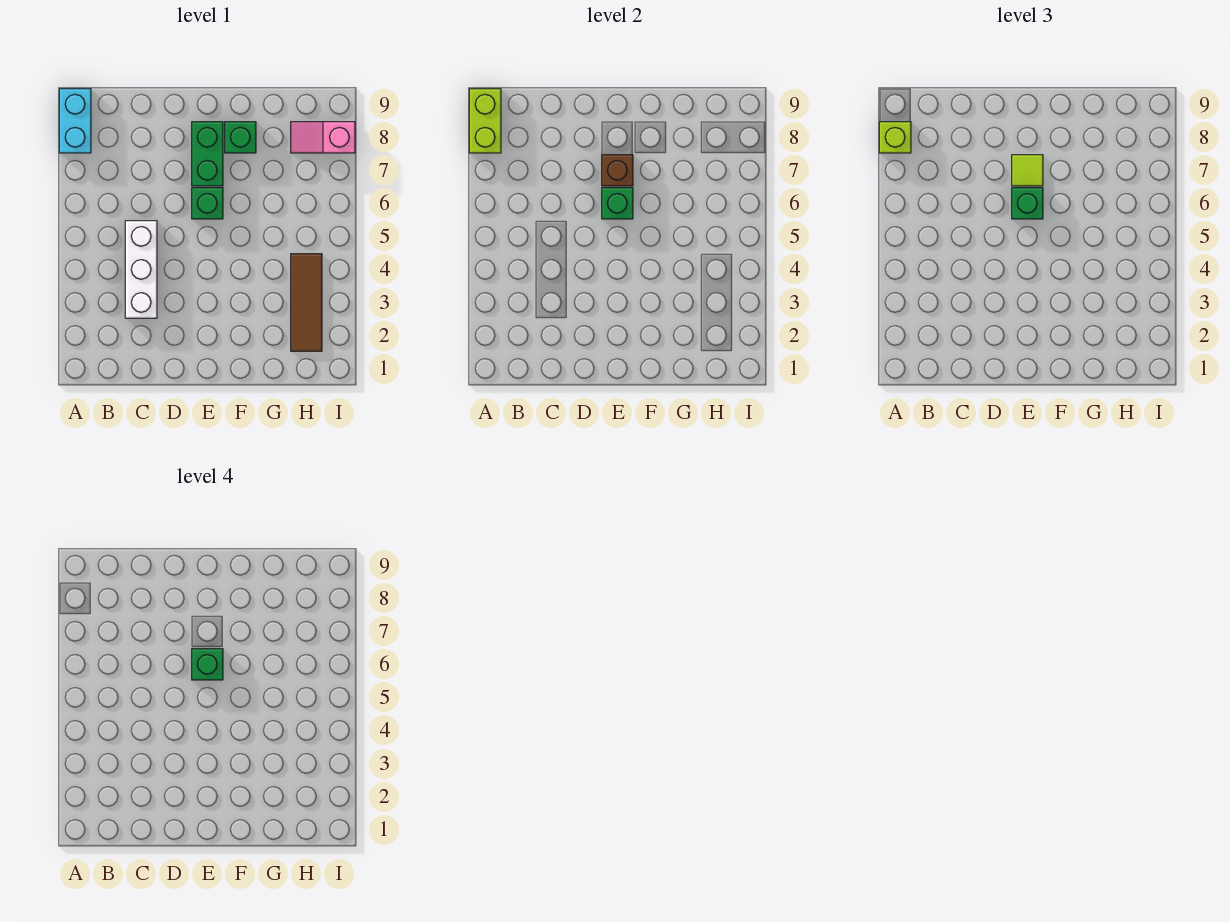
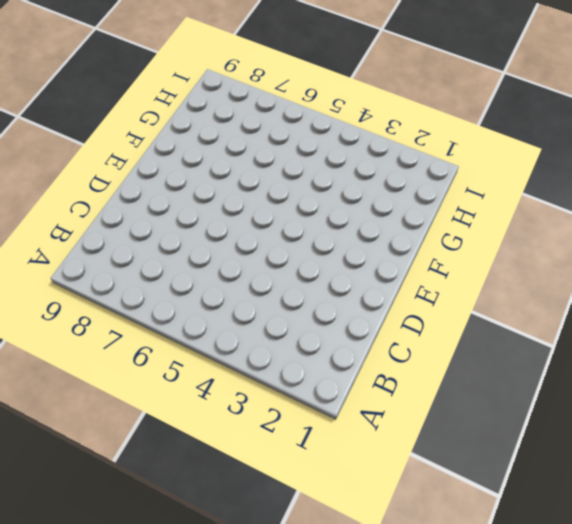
none -> cyan brick A8:A9 level 1
none -> white brick C3:C5 level 1
none -> green brick E6 level 1

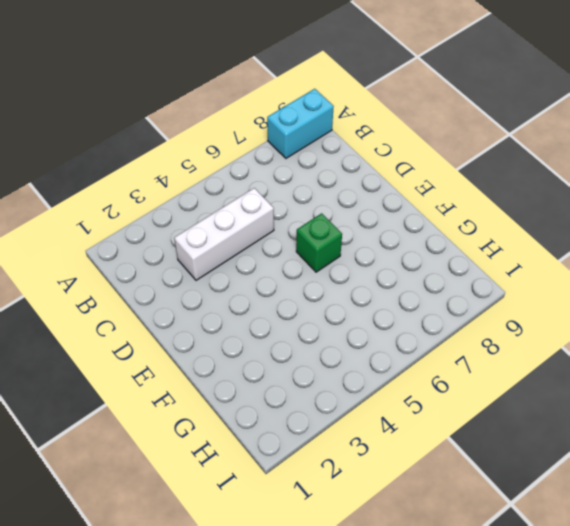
none -> green brick E7:E8 level 1
none -> green brick F8 level 1
none -> brown tile H2:H4 level 1

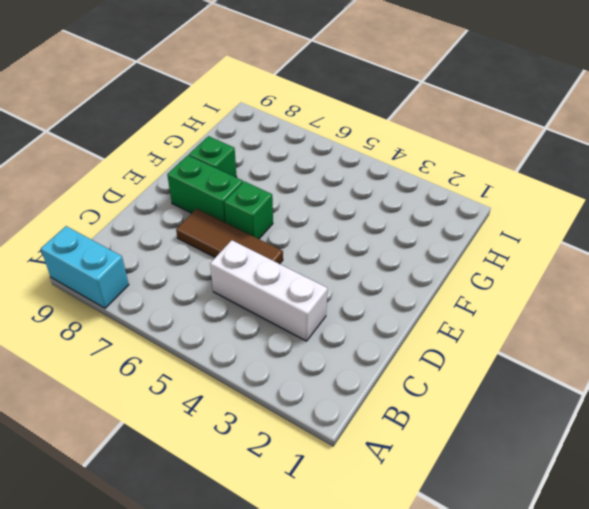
brown tile D5:D7 level 1 -> brown tile H2:H4 level 1
none -> pink slope H8:I8 level 1 top I
none -> lime brick A8:A9 level 2
none -> green brick E6 level 2

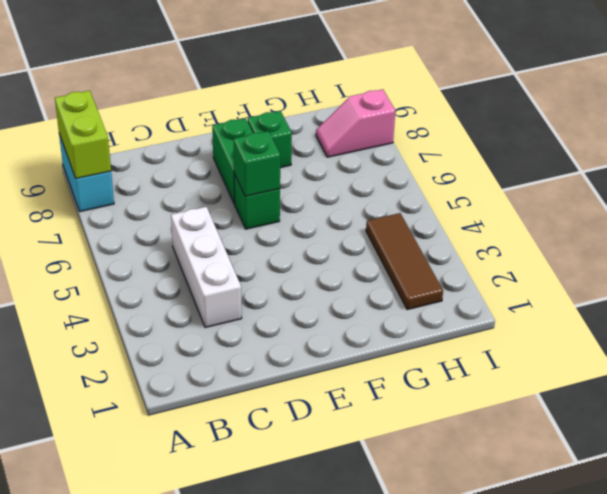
none -> brown brick E7 level 2
none -> lime brick A8 level 3
none -> green brick E6 level 3

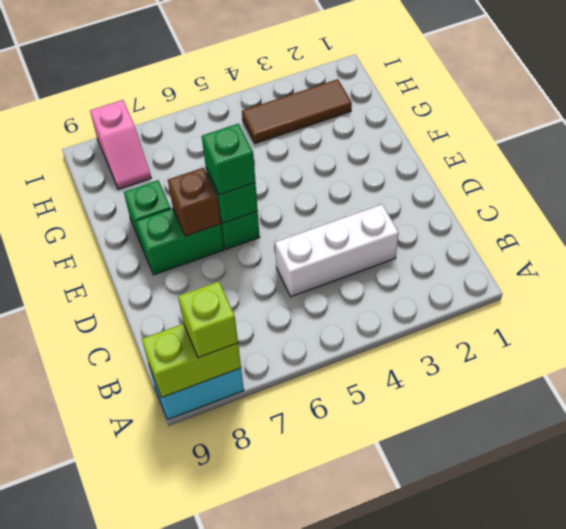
none -> lime tile E7 level 3
none -> green brick E6 level 4

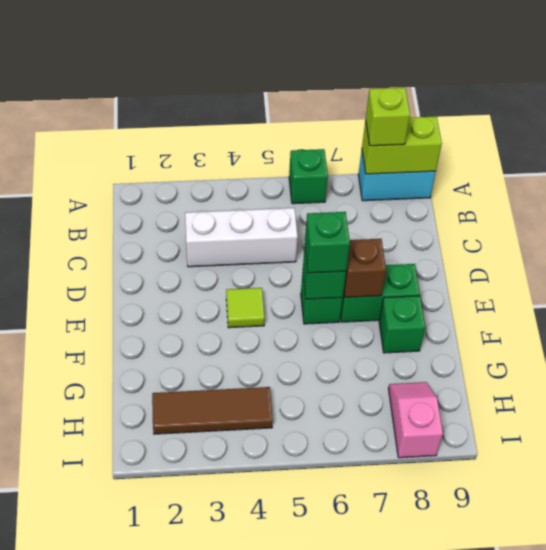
green brick A6 level 1 -> green brick E6 level 4
lime tile E4 level 1 -> lime tile E7 level 3

